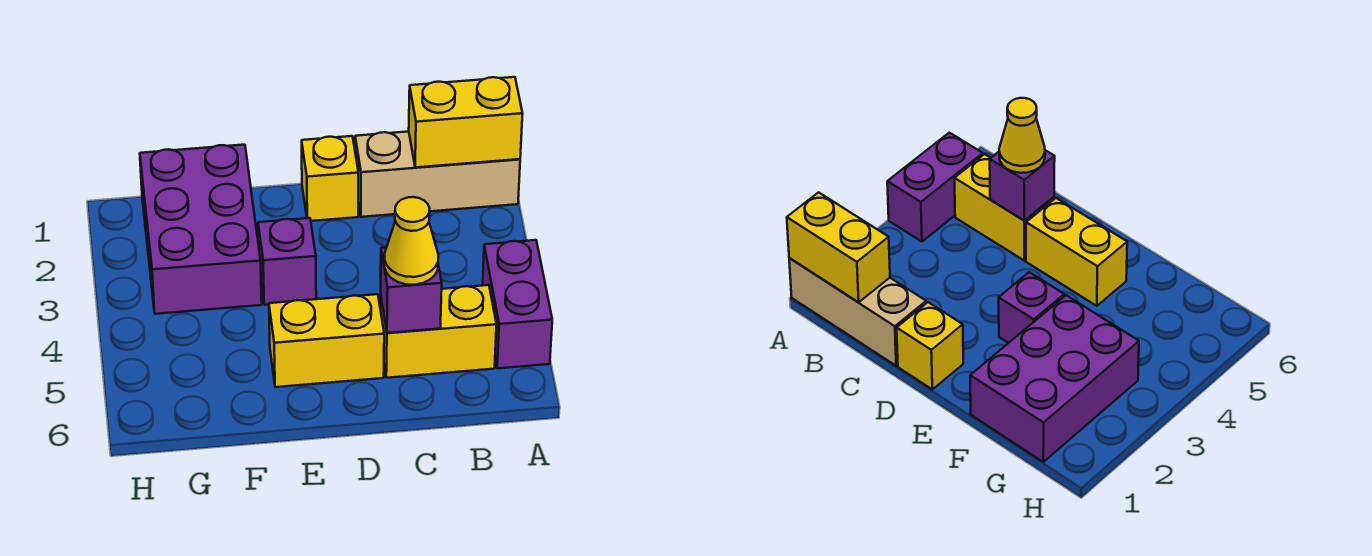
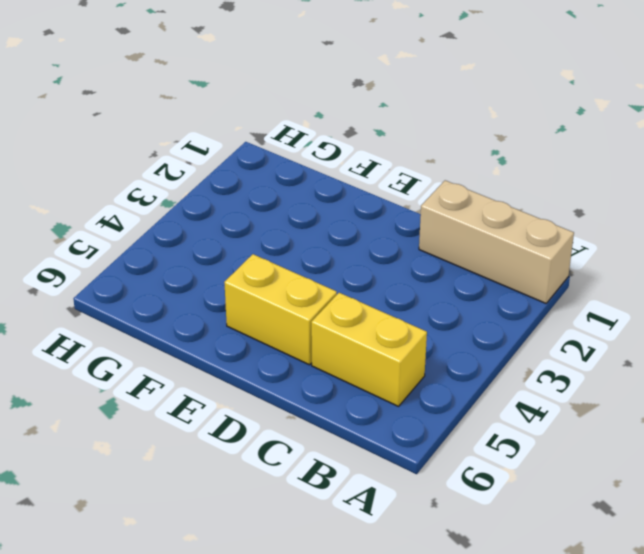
none -> purple brick A4:A5 level 1
none -> yellow brick D1 level 1

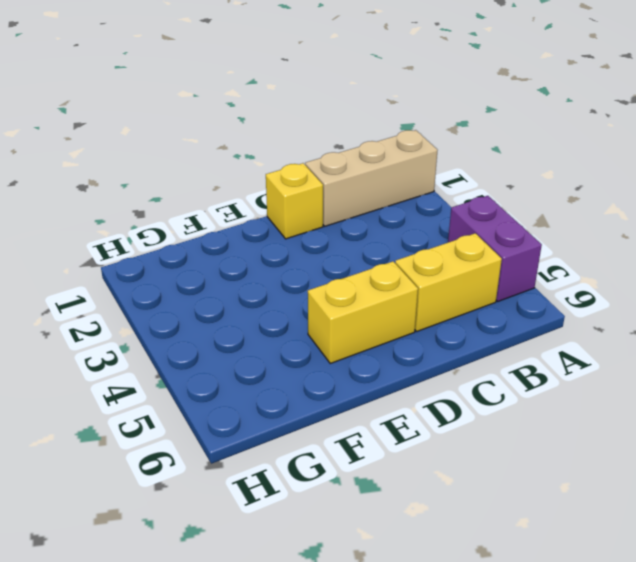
none -> purple brick E3 level 1
none -> purple brick F1:G3 level 1

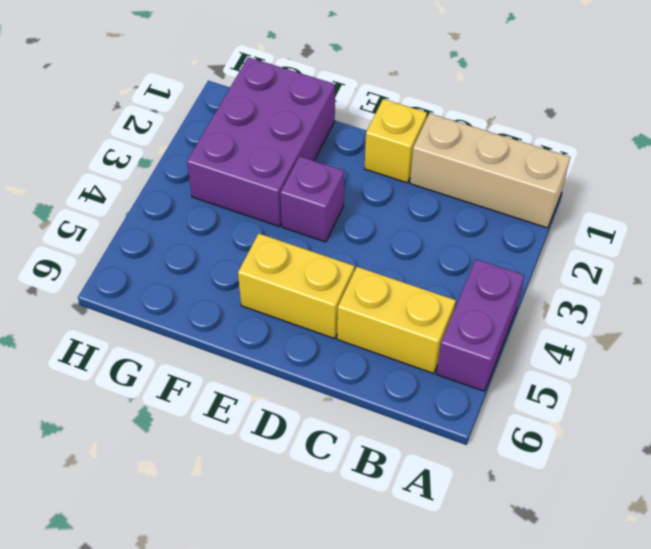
none -> yellow brick A1:B1 level 2
none -> purple brick C5 level 2

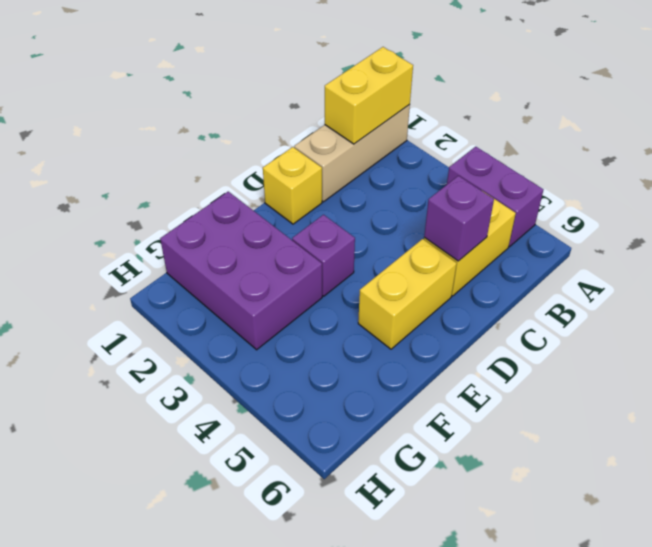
none -> yellow cone C5 level 3

